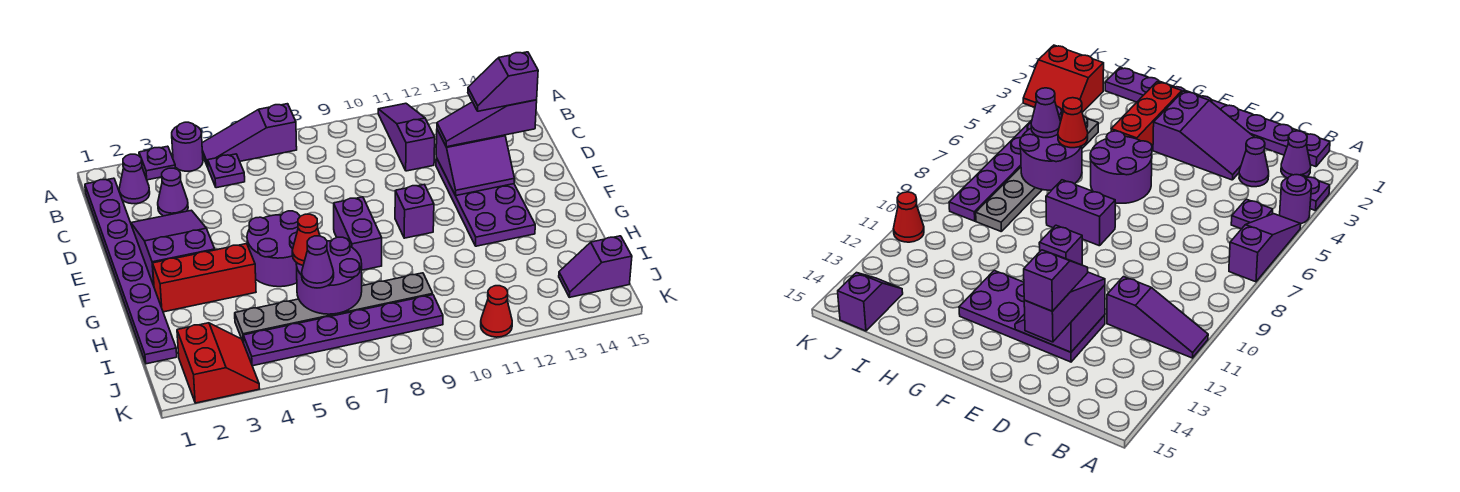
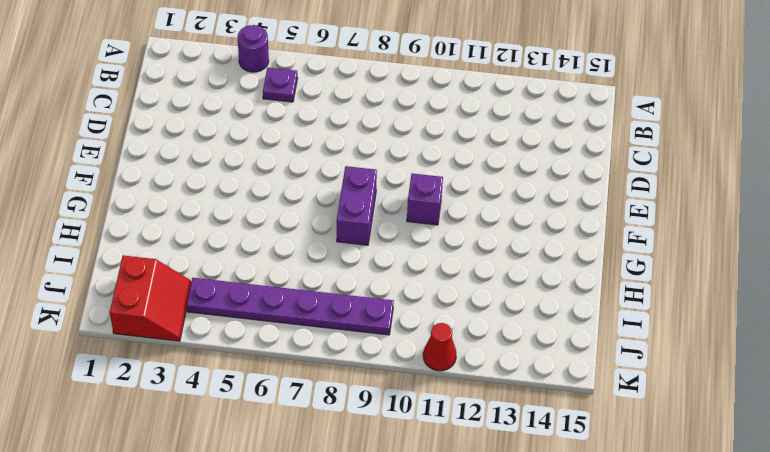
none -> purple plate A3 level 1
none -> purple slope A5:A7 level 1 top 7
none -> purple slope A11:C11 level 1 top C

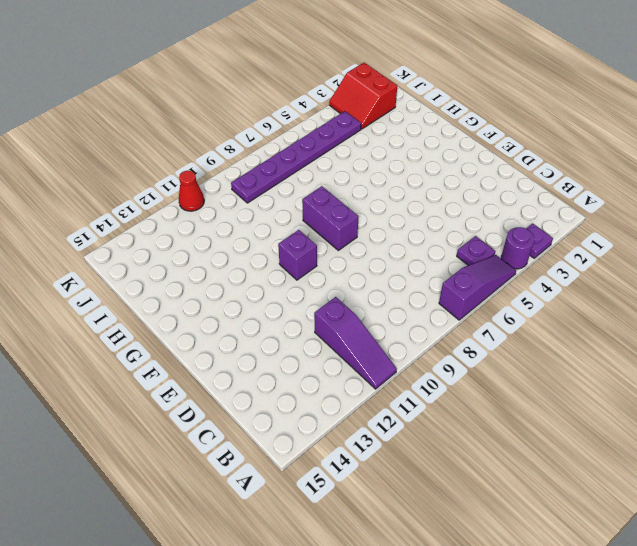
none -> purple plate B1:I1 level 1
none -> purple cone B2 level 1
none -> purple cone C3 level 1

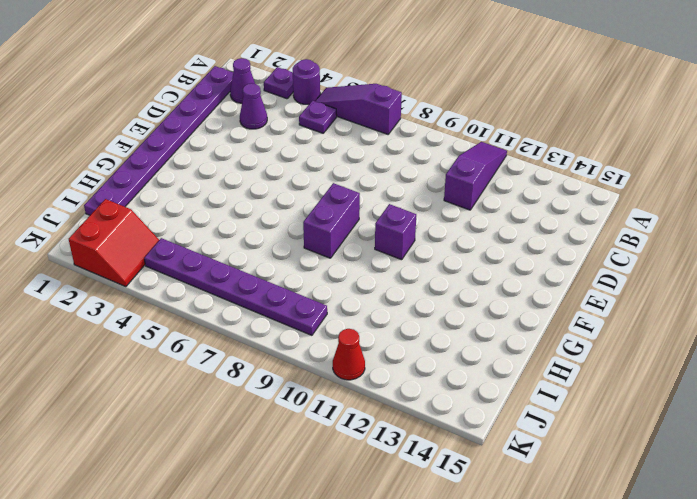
none -> purple slope D2:F3 level 1 top F
none -> purple plate D12:G13 level 1
none -> purple round brick F5:G6 level 1

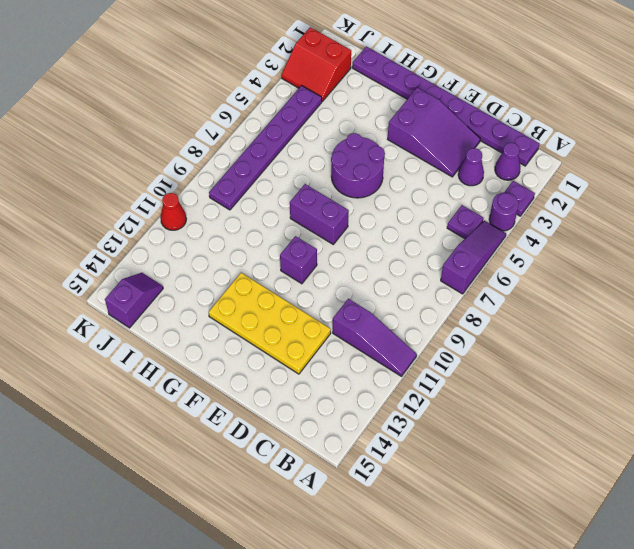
yellow plate D12:G13 level 1 -> purple plate D12:G13 level 1
none -> red brick G2:G4 level 1
none -> grey plate I4:I9 level 1
none -> purple slope D12:E13 level 2 top D

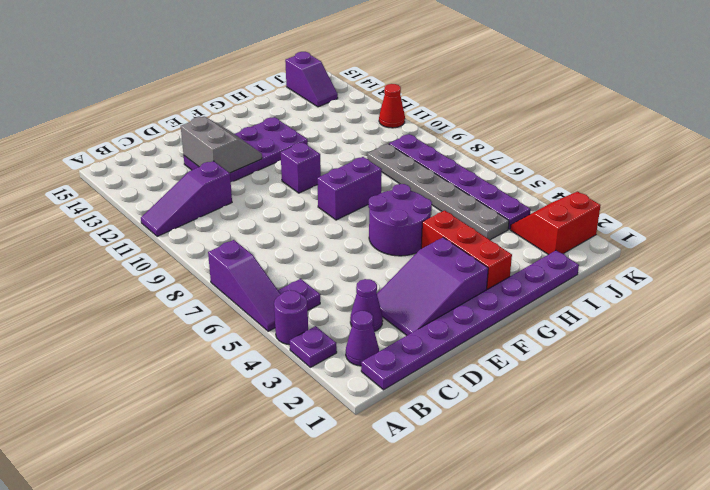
grey slope D12:E13 level 2 top D -> purple slope D12:E13 level 2 top D
none -> purple round brick H6:I7 level 2
none -> purple slope D12:D14 level 3 top 14
none -> red cone H6 level 3

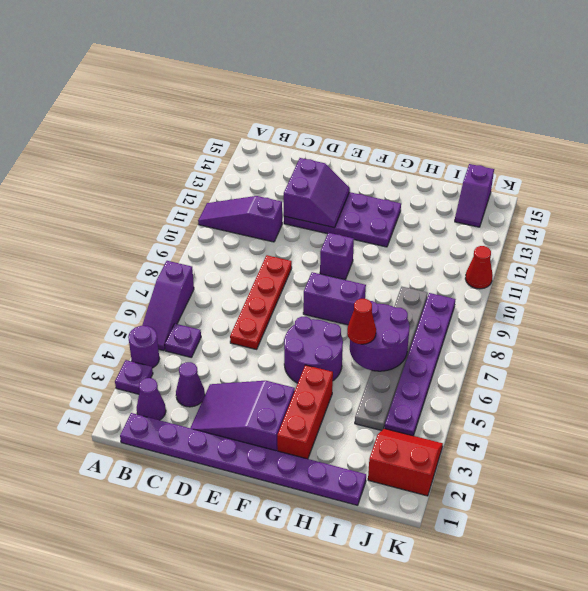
red plate D6:D9 level 1 -> none
none -> purple slope D12:D14 level 3 top 14
none -> purple cone I6 level 3
none -> purple slope D13:D14 level 4 top 14

